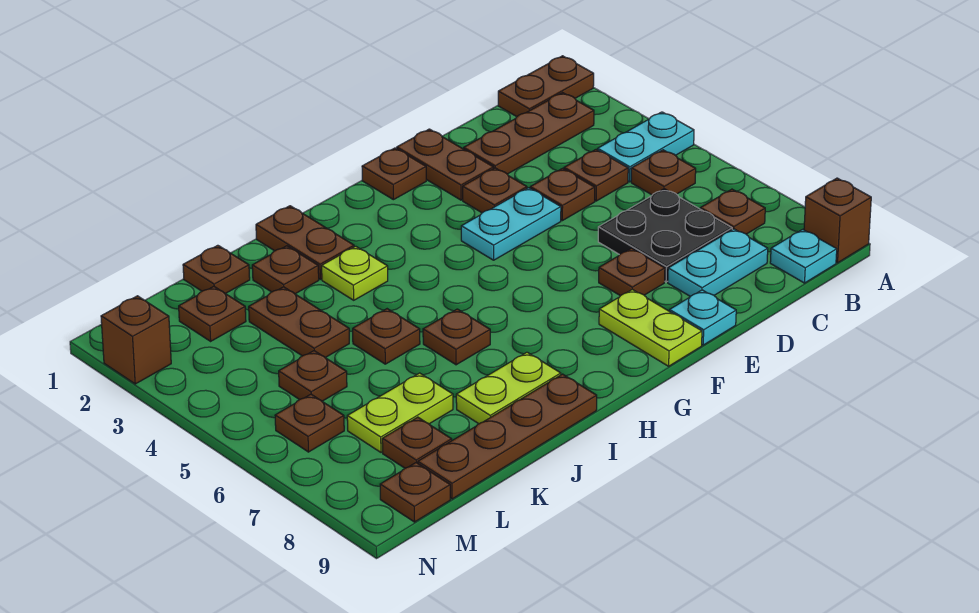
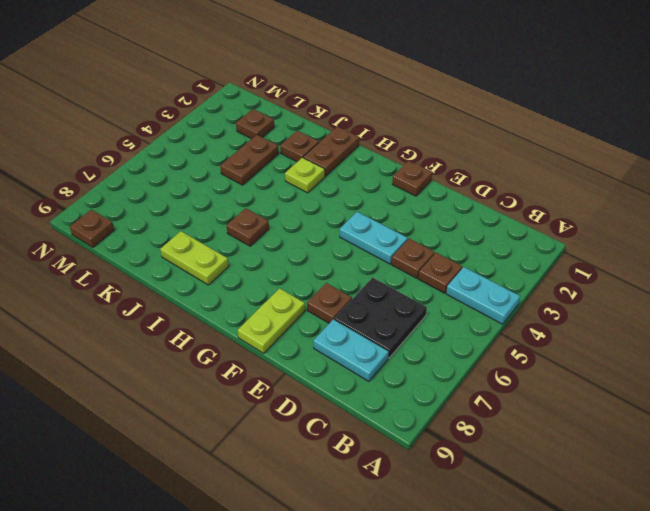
none -> brown plate A1:B1 level 1
none -> brown brick A9 level 1
none -> brown plate B2:D2 level 1
none -> brown plate B5 level 1

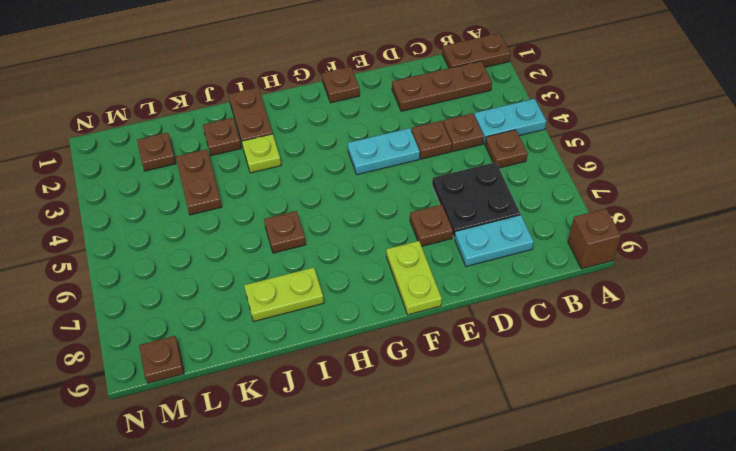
none -> brown plate B7 level 1
none -> cyan plate B9 level 1
none -> brown plate E1:E2 level 1
none -> brown plate E3 level 1

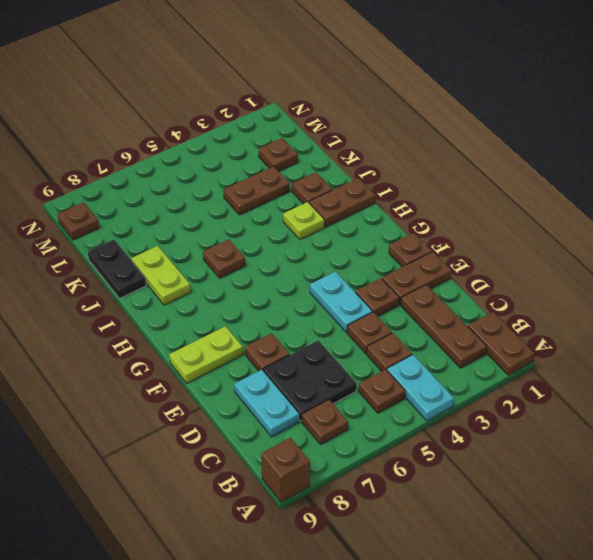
black plate J9:K9 level 1 -> brown plate I9:L9 level 1
none -> cyan plate B9 level 1
none -> cyan plate E9 level 1
none -> brown plate J5 level 1
none -> brown plate K1 level 1

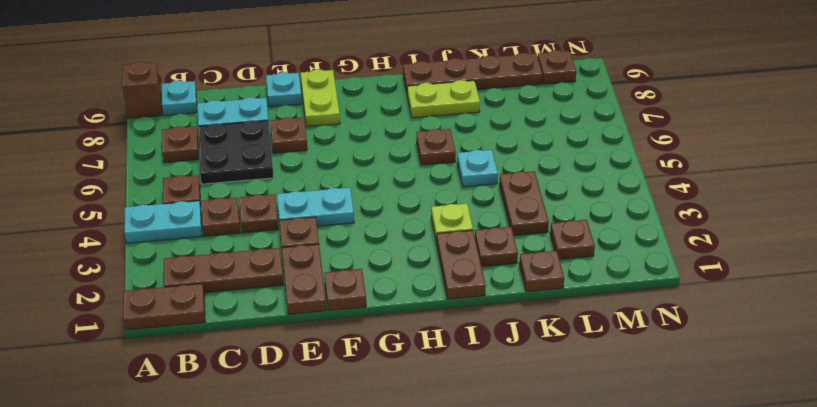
cyan plate J5 level 1 -> brown plate J5 level 1
none -> lime plate K7:L7 level 1
none -> brown plate L5 level 1
none -> brown plate L8 level 1
none -> brown plate M6 level 1

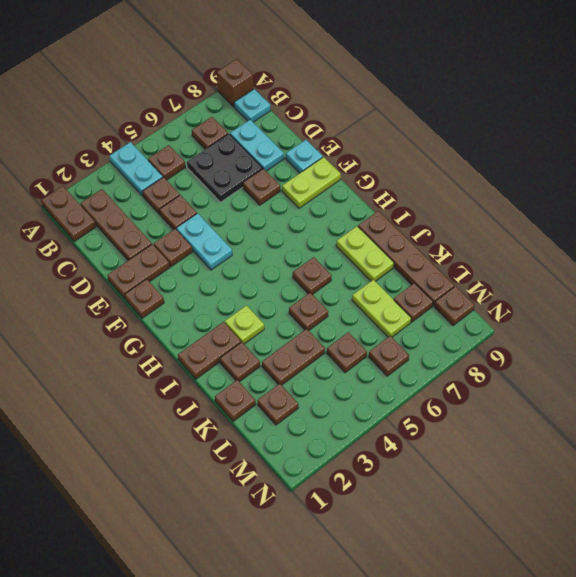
none -> brown brick N2 level 1

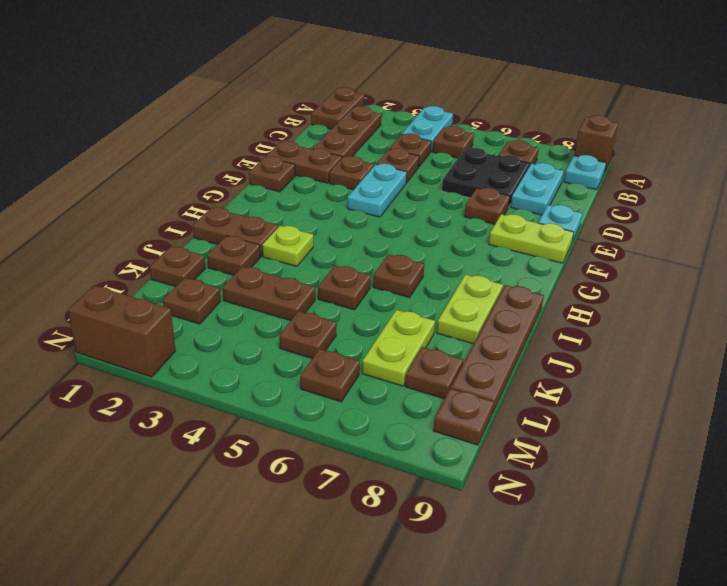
brown brick N1:N2 level 1 -> brown brick N2 level 1

